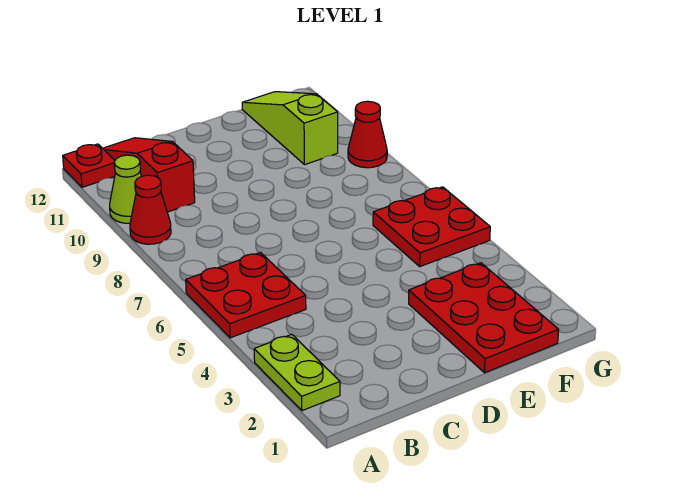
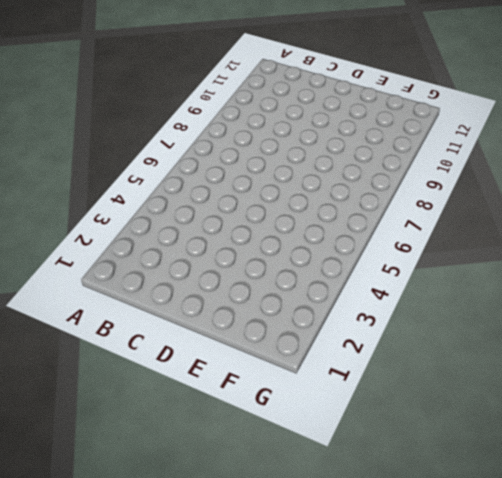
none -> lime plate A2:A3 level 1
none -> red plate A5:B6 level 1

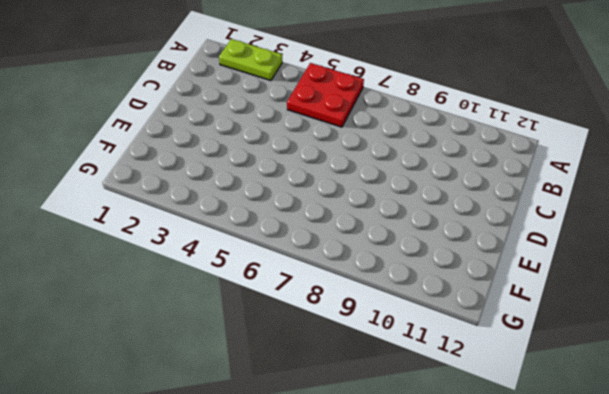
none -> red cone A9 level 1
none -> lime cone A10 level 1

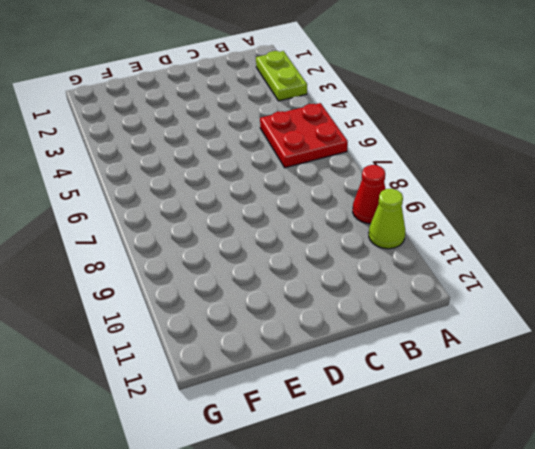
none -> red plate A12 level 1
none -> red slope B10:B12 level 1 top 10

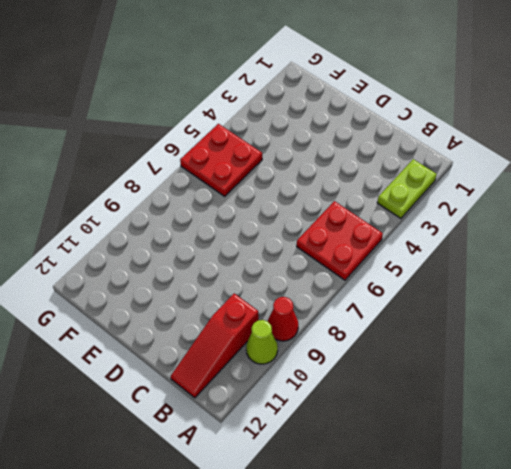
none -> red plate A12 level 1
none -> red plate E1:F3 level 1

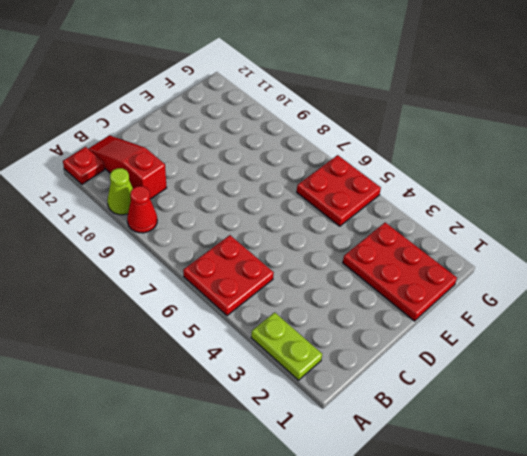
none -> lime slope F10:F12 level 1 top 10
none -> red cone G9 level 1

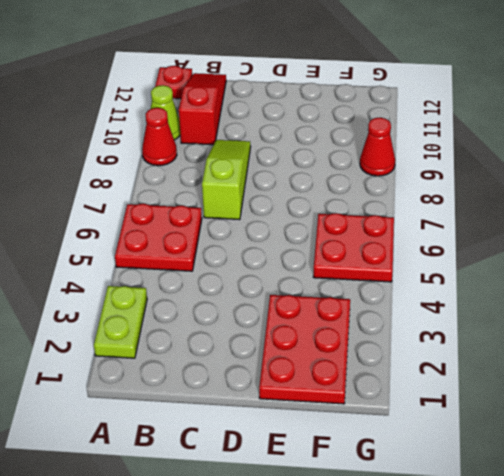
lime slope C7:C9 level 1 top 7 -> lime slope F10:F12 level 1 top 10

